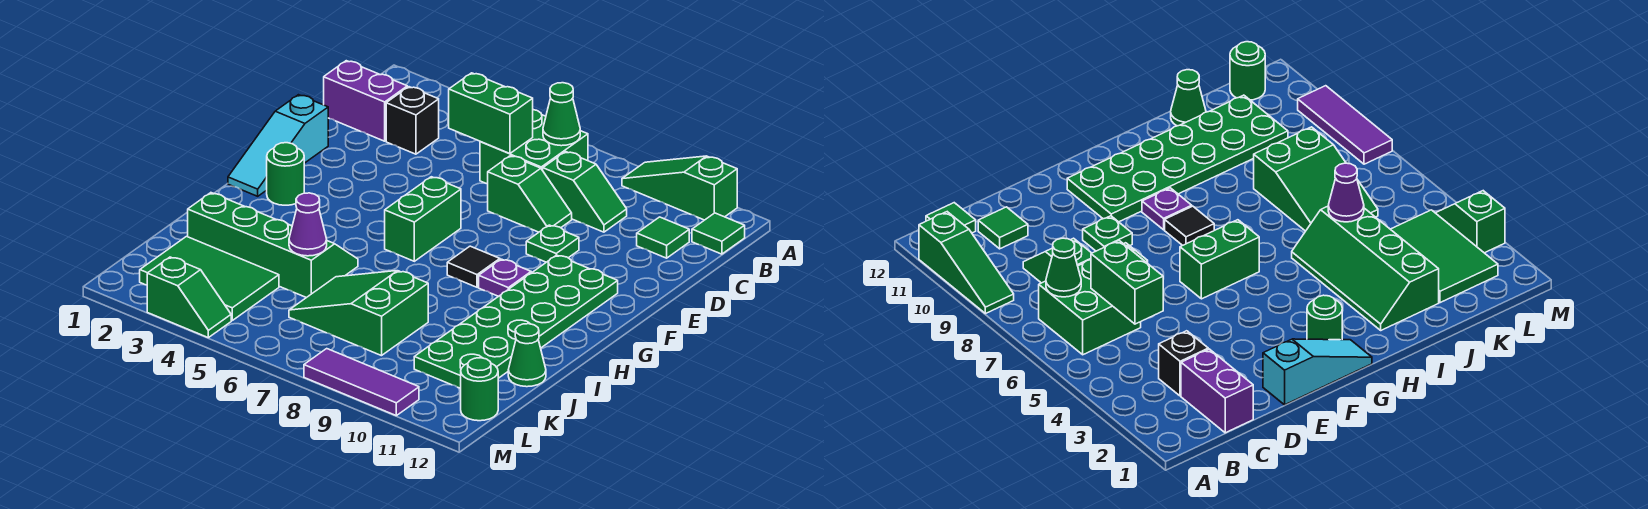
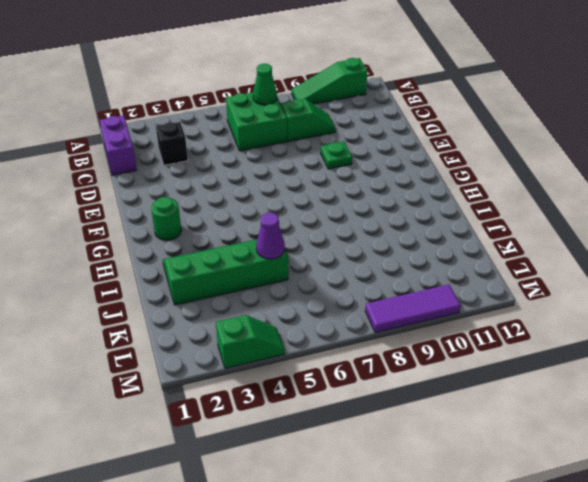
purple brick B1:C1 level 1 -> purple brick C1:C2 level 1
none -> green tile B12 level 1
none -> green tile C11 level 1
none -> green slope D7:D8 level 1 top 7

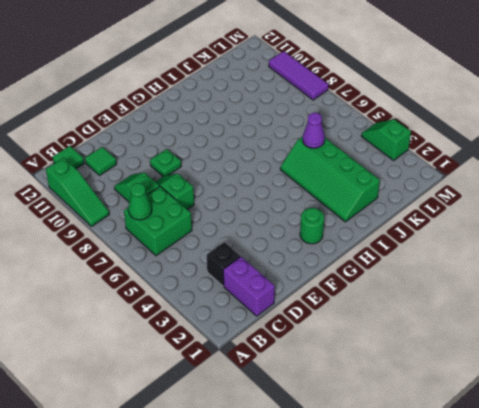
none -> cyan slope E1:G1 level 1 top E
none -> green brick F6:G6 level 1
none -> green plate F10:K11 level 1

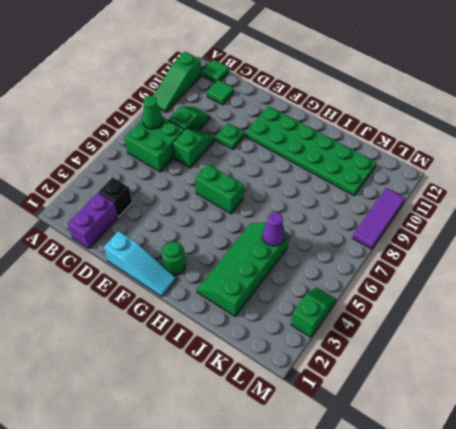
none -> black tile G8 level 1
none -> purple plate G9 level 1
none -> green slope J6:K8 level 1 top 8

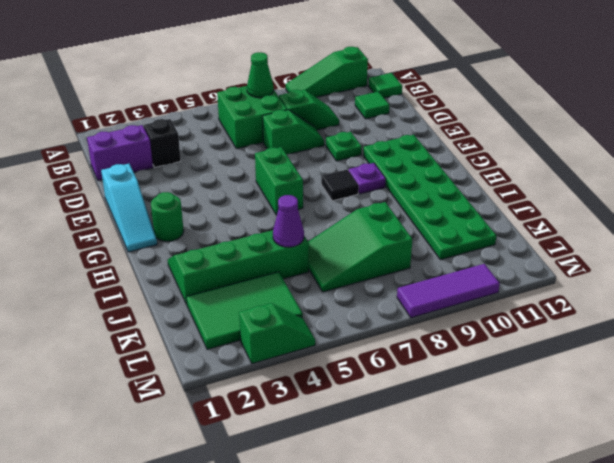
none -> green cone J12 level 1
none -> green round brick L12 level 1
none -> green brick C5:C6 level 2

